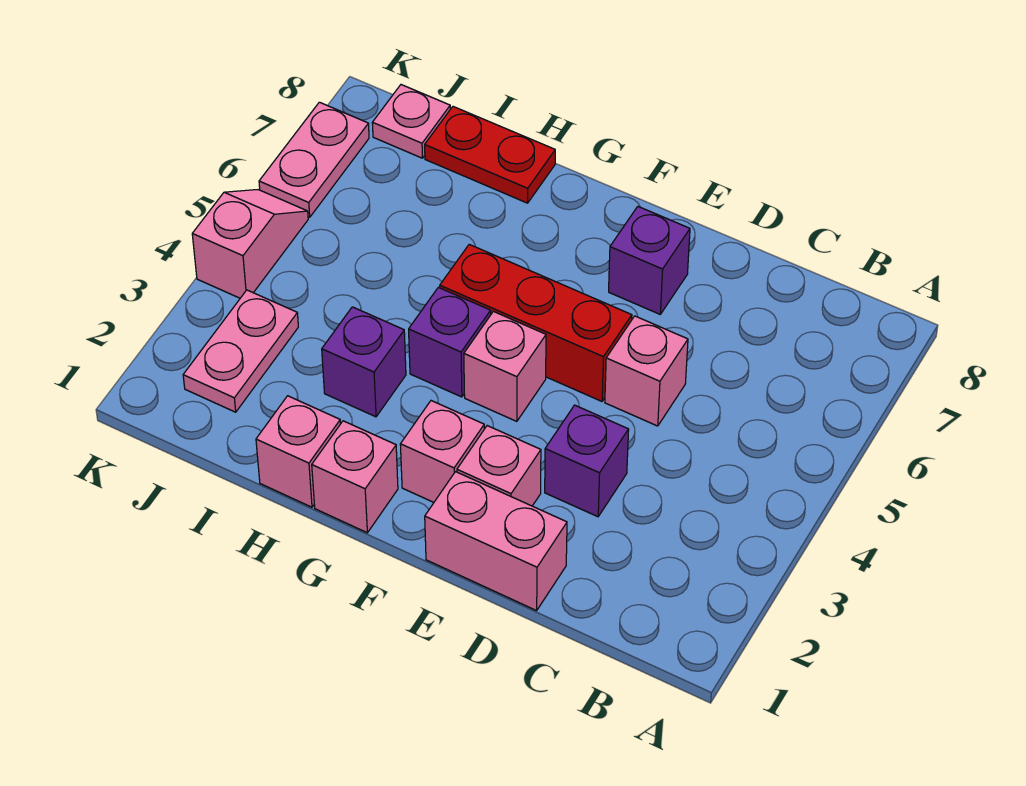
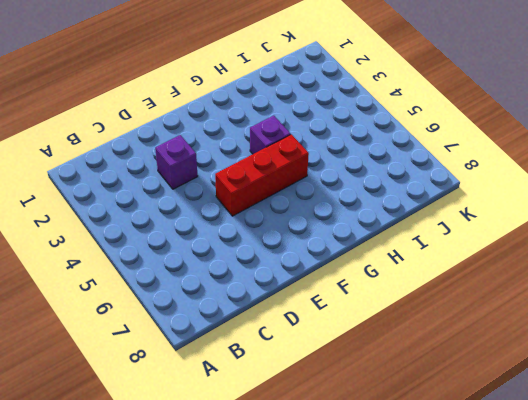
none -> pink brick D1:E1 level 1
none -> pink brick D5 level 1
none -> pink brick E2 level 1

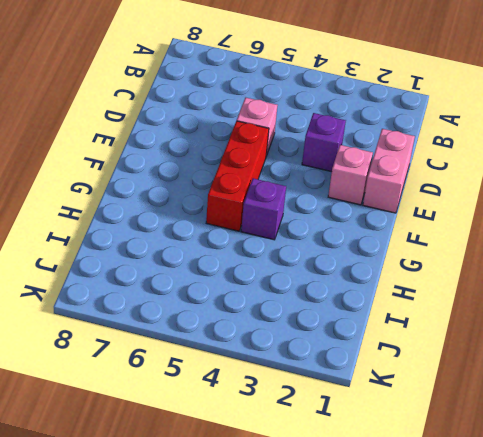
none -> purple brick E7 level 1
none -> pink brick F2 level 1
none -> pink brick F4 level 1

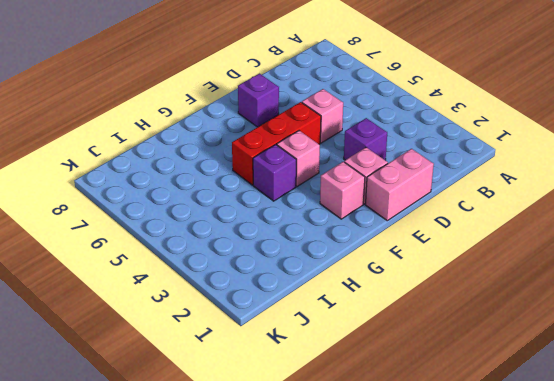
none -> pink brick G1 level 1
none -> pink brick H1 level 1
none -> purple brick H3 level 1

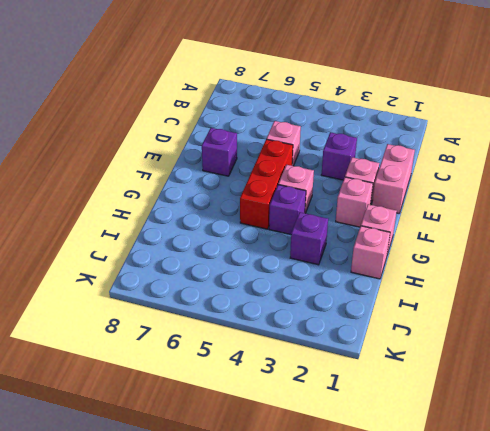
none -> red plate H8:I8 level 1
none -> pink plate J2:J3 level 1
none -> pink plate J8 level 1

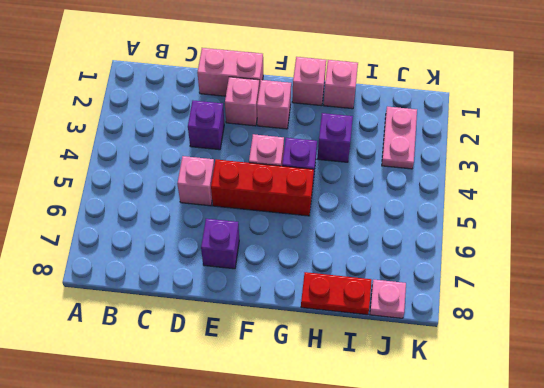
none -> pink slope K4:K5 level 1 top 4
none -> pink plate K6:K7 level 1

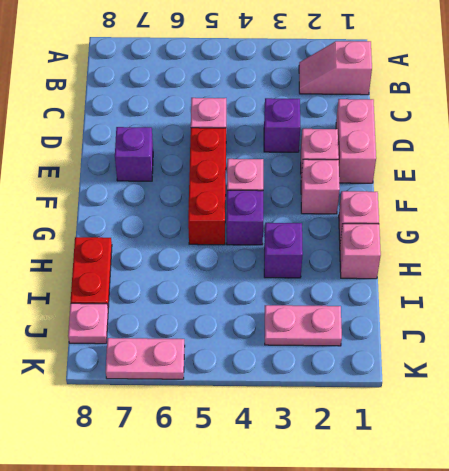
pink slope B1:B2 level 1 top 1 -> pink slope K4:K5 level 1 top 4

